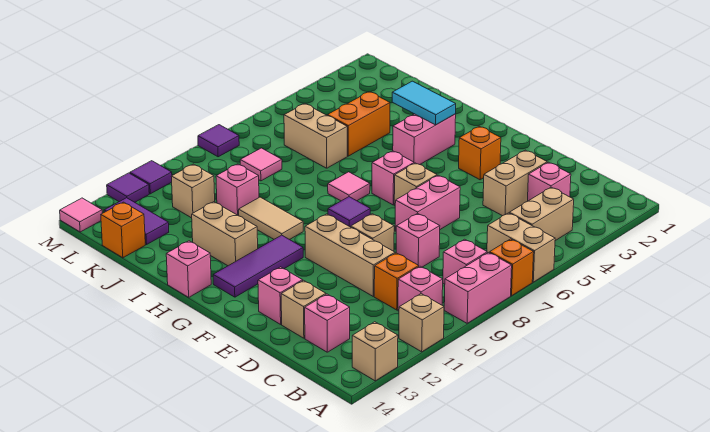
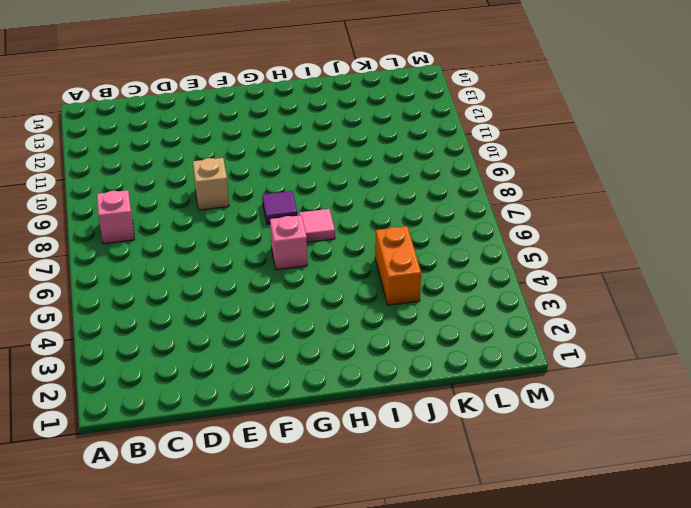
none -> tan brick A6:B6 level 1
none -> orange brick A7 level 1
none -> pink brick A8:A9 level 1
none -> tan brick A11 level 1

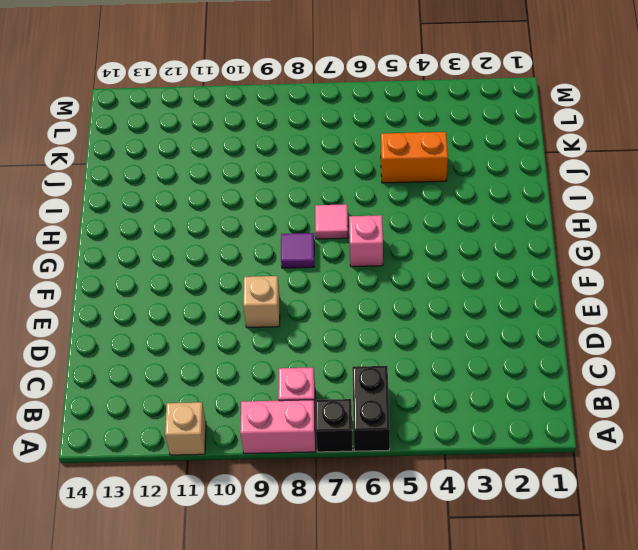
black brick A6:B6 level 1 -> tan brick A6:B6 level 1
black brick A7 level 1 -> orange brick A7 level 1
none -> tan brick A13 level 1
none -> tan brick B4:B5 level 1
none -> pink brick B10 level 1
none -> pink brick C3 level 1

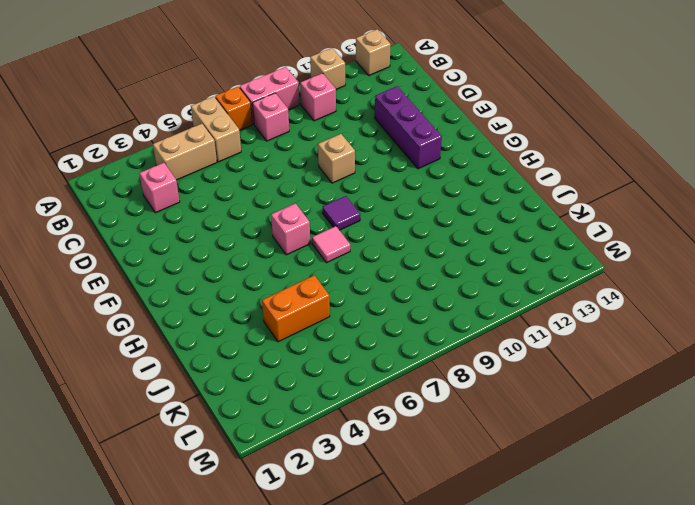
purple brick D12:F12 level 1 -> none
none -> orange brick C10 level 1
none -> pink brick C13 level 1
none -> tan brick D3:D4 level 1
none -> pink brick D8 level 1

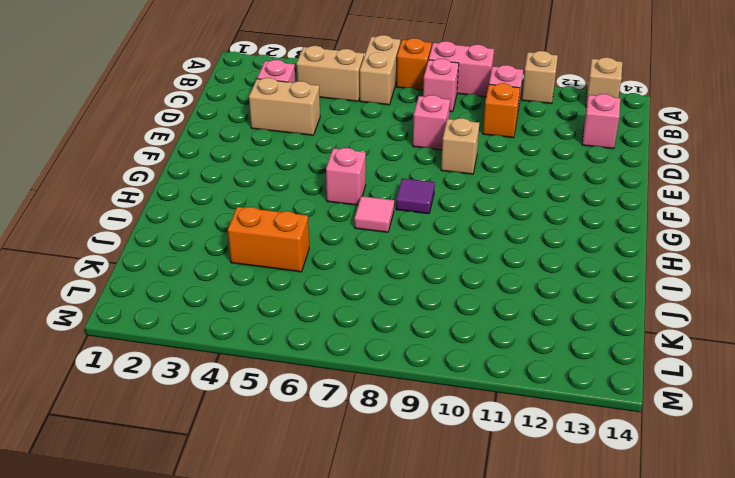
none -> tan brick D10:F10 level 1
none -> tan brick D13 level 1
none -> pink brick E6:E7 level 1
none -> pink brick E13 level 1

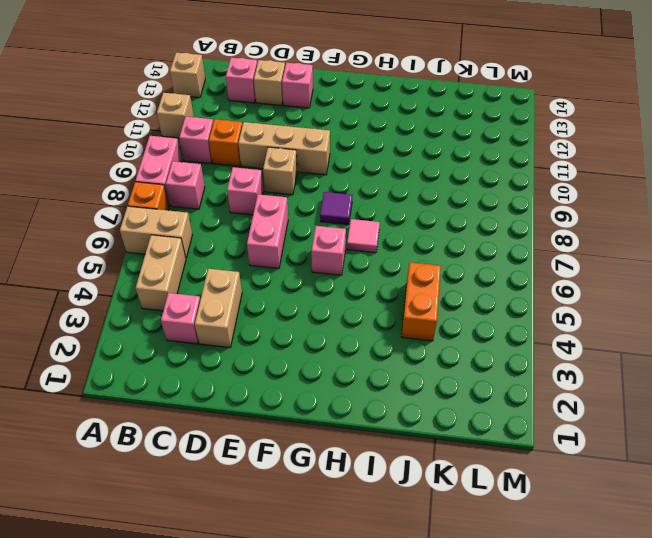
none -> orange brick F3 level 1
none -> tan brick F6 level 1
none -> purple tile G11:G13 level 1
none -> pink brick H3:H4 level 1

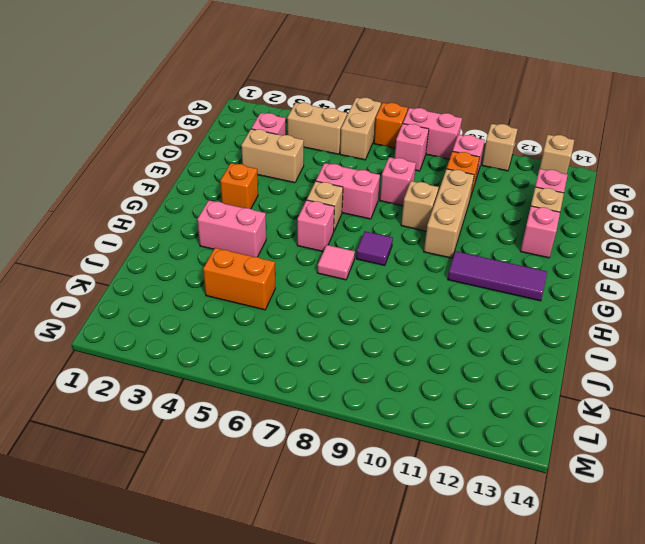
none -> tan tile H10:I10 level 1
none -> tan brick H12:I12 level 1
none -> pink brick H14 level 1
none -> tan brick J6:K6 level 1

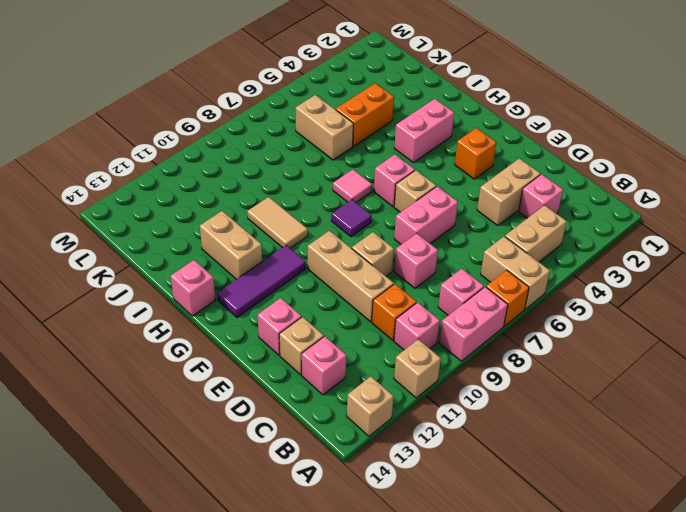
none -> pink brick J10 level 1
none -> pink tile K8 level 1
none -> tan brick K11 level 1
none -> purple tile K13:L13 level 1

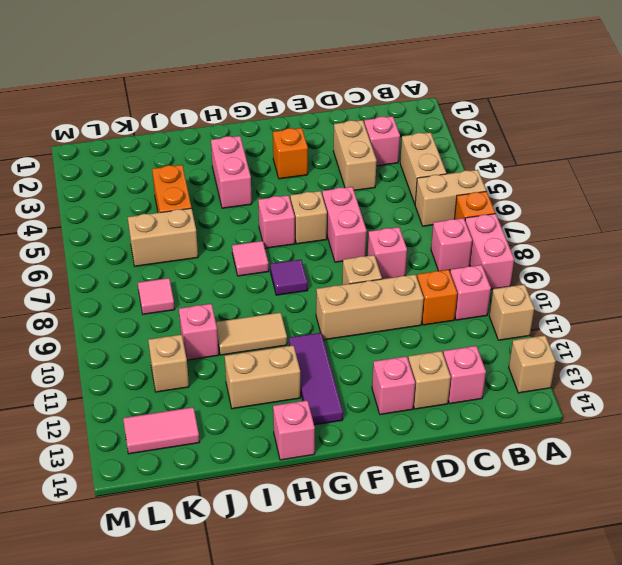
pink tile K13:L13 level 1 -> purple tile K13:L13 level 1
none -> orange brick K14 level 1
none -> purple tile M8 level 1
none -> purple tile M11 level 1
none -> purple tile M12 level 1

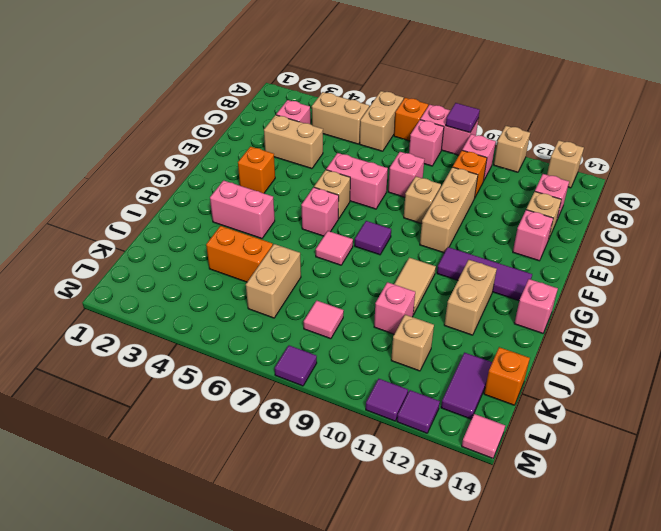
purple tile A9 level 2 -> none
none -> cyan tile H3:I3 level 2

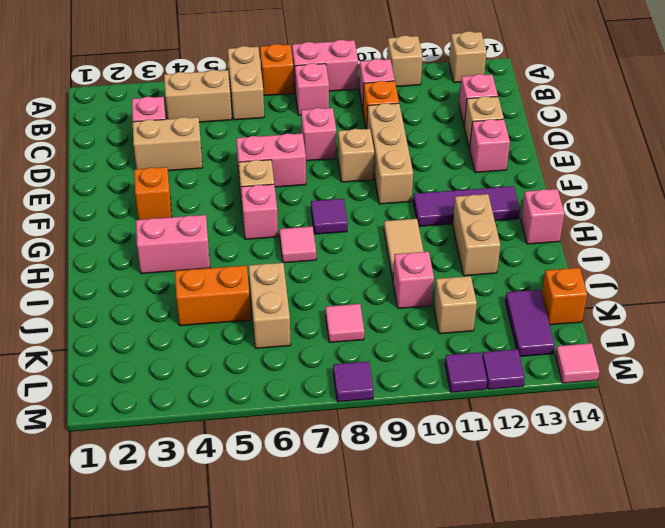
none -> cyan tile H3:I3 level 2

